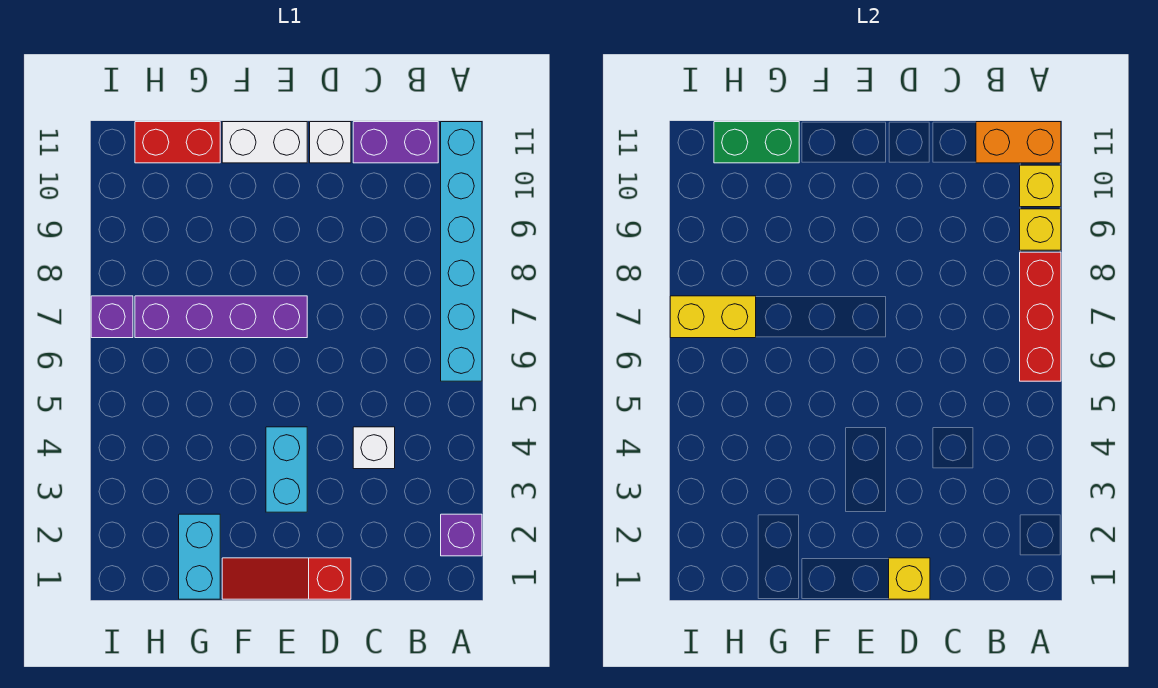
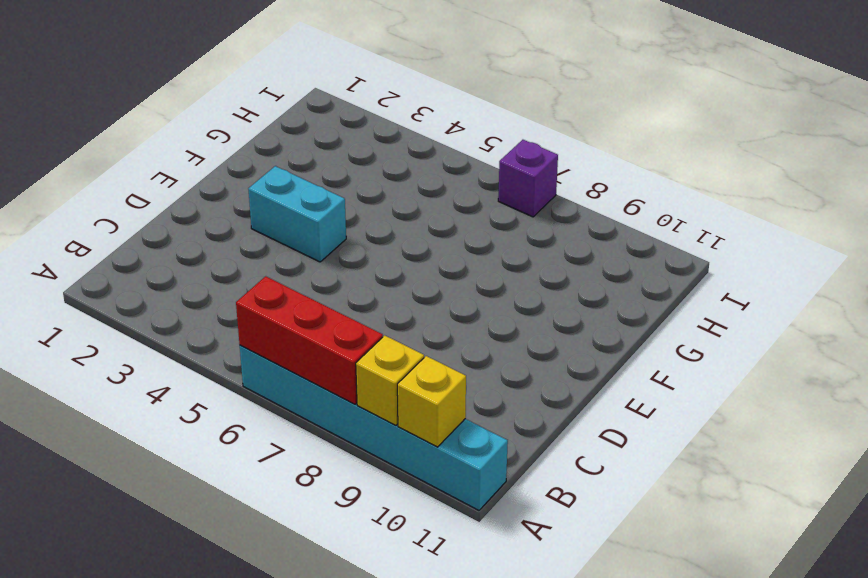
none -> purple brick A2 level 1
none -> purple brick B11:C11 level 1
none -> white brick C4 level 1

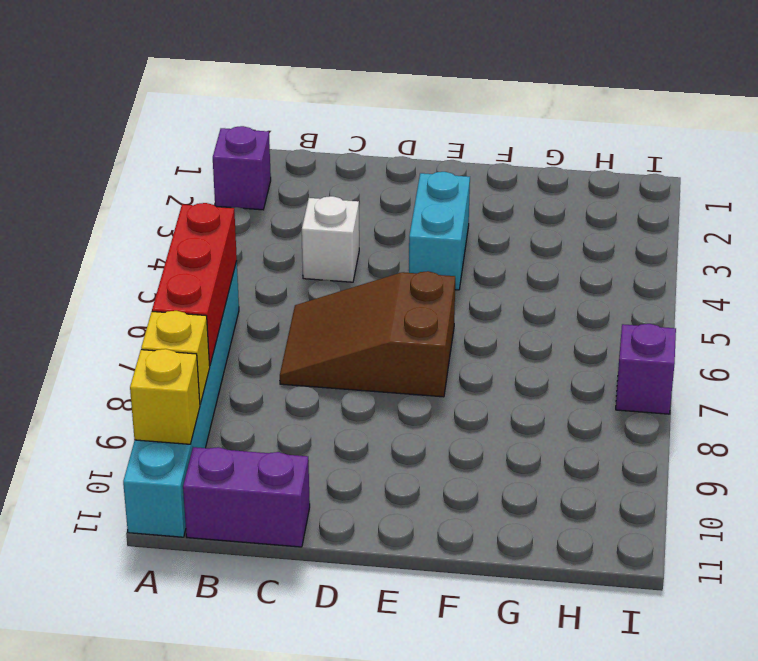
brown slope C6:E7 level 1 top E -> purple brick E7:H7 level 1
none -> red slope D1:F1 level 1 top D
none -> white brick D11 level 1
none -> white brick E11:F11 level 1

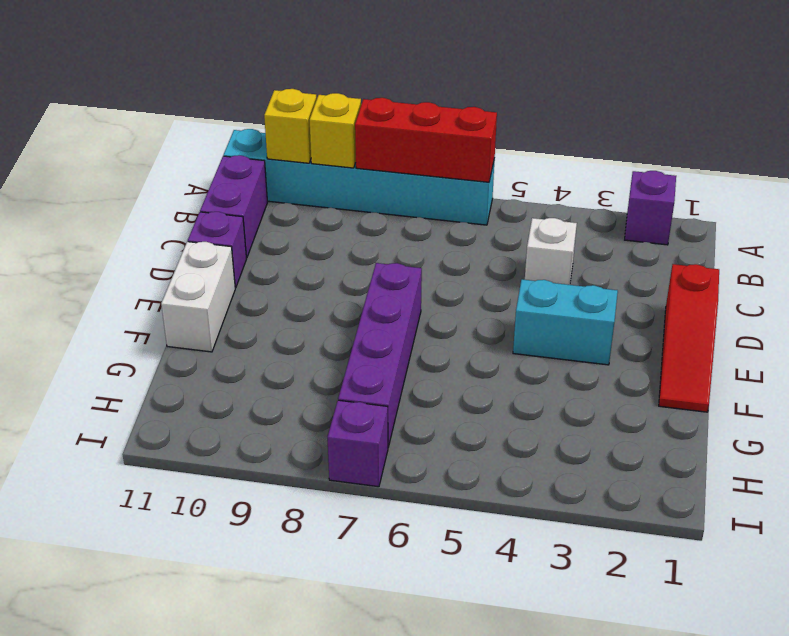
purple brick D11 level 1 -> white brick D11 level 1
none -> cyan brick G1:G2 level 1
none -> red brick G11:H11 level 1
none -> orange brick A11:B11 level 2

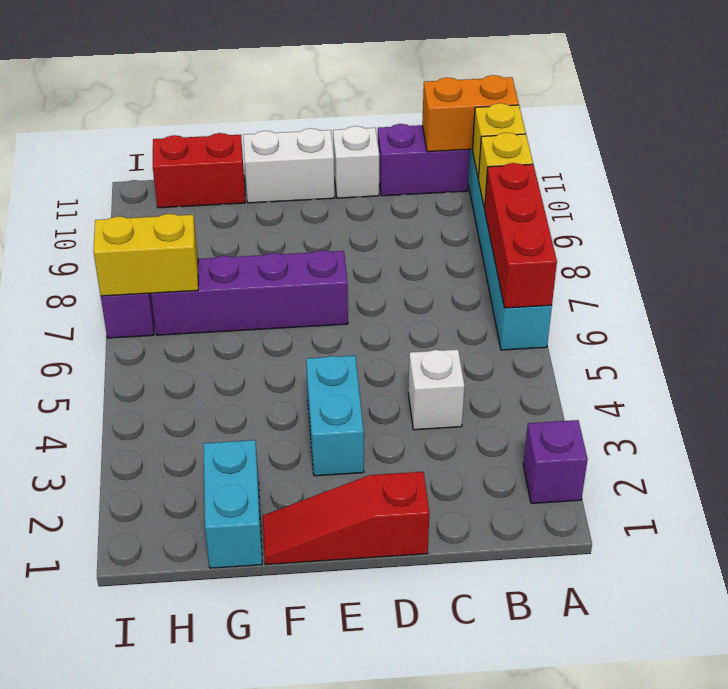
none -> yellow brick D1 level 2
none -> green brick G11:H11 level 2

